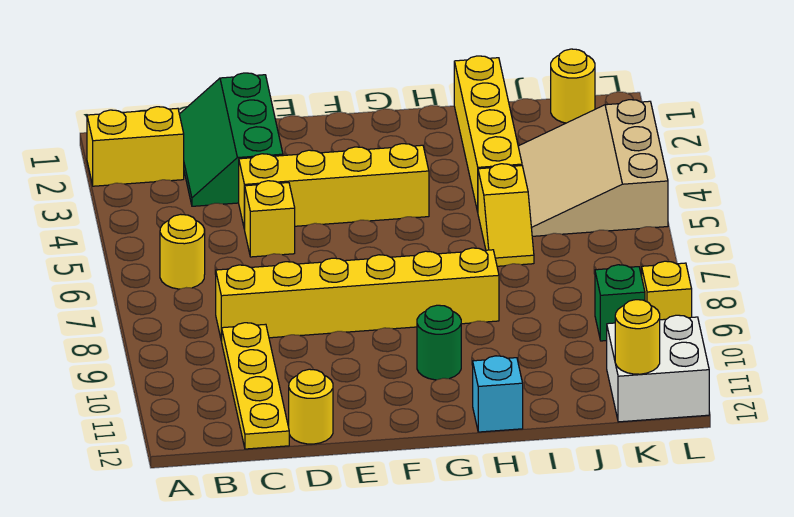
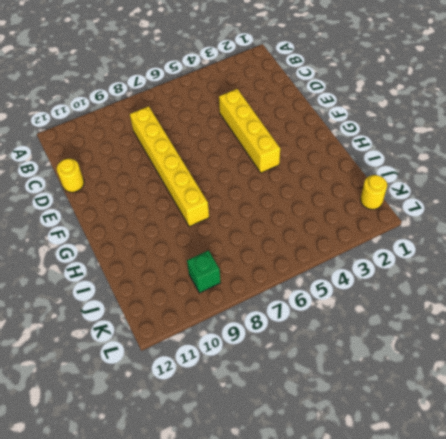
none -> yellow brick A2:B2 level 1
none -> yellow round brick B6 level 1
none -> green slope C1:D3 level 1 top D

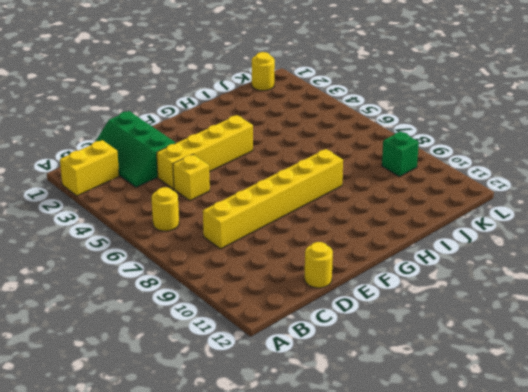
none -> yellow plate C9:C12 level 1
none -> green round brick G10 level 1
none -> cyan brick H12 level 1

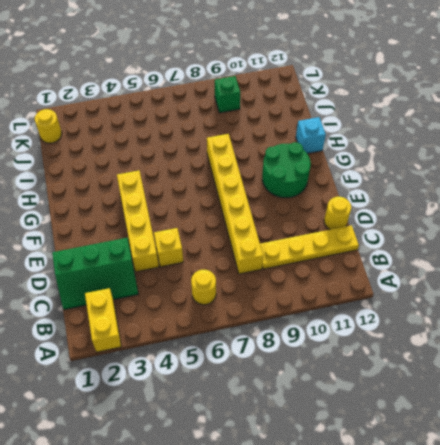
green round brick F10:G11 level 1 -> green round brick G10 level 1
none -> yellow brick I1:I4 level 1
none -> yellow slope I5:I6 level 1 top 5
none -> tan slope J3:L5 level 1 top L

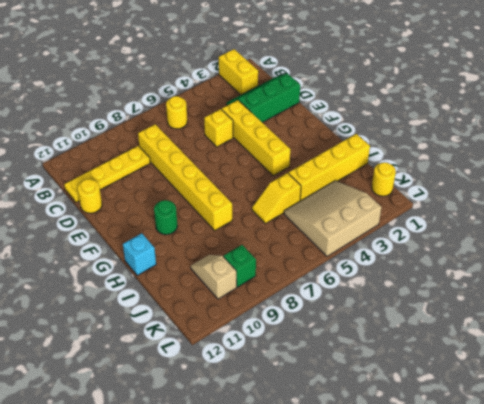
tan slope J10:K10 level 1 top K -> none
none -> white brick K11:L12 level 1
none -> yellow brick L9 level 1
none -> yellow round brick K12 level 2

